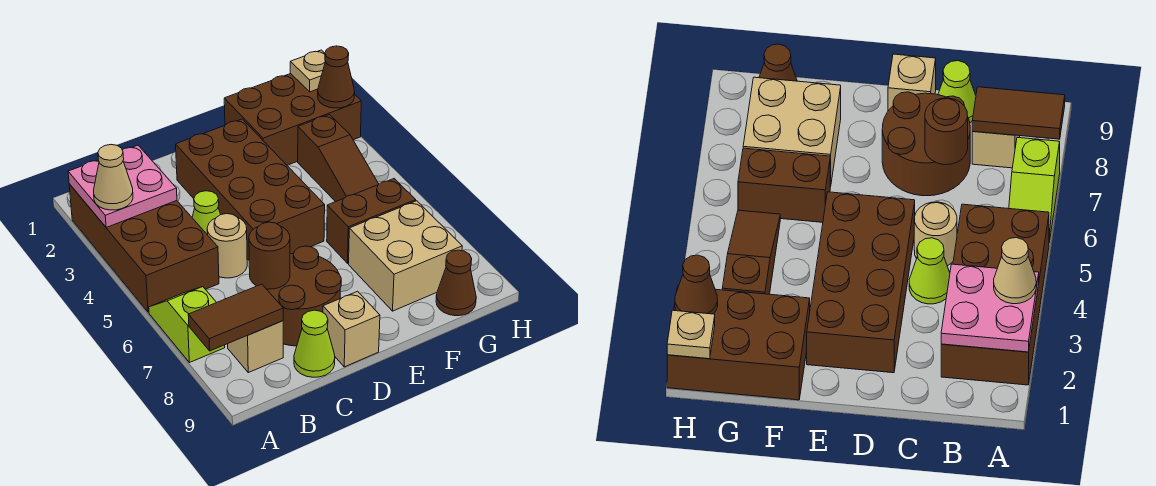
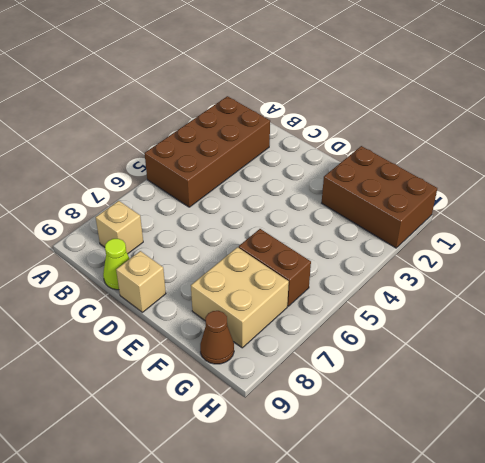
none -> lime slope A6:A7 level 1 top 7
none -> lime cone C4 level 1
none -> tan round brick C5 level 1

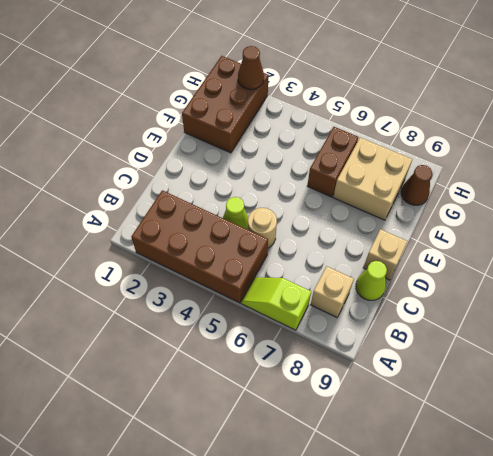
none -> brown round brick C7:D8 level 1
none -> brown brick D2:E5 level 1
none -> brown slope G3:G5 level 1 top 3

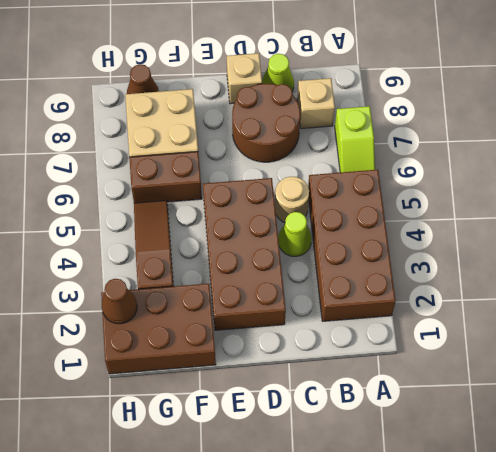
none -> pink plate A2:B3 level 2
none -> brown tile A8:B8 level 2
none -> brown round brick C7 level 2

